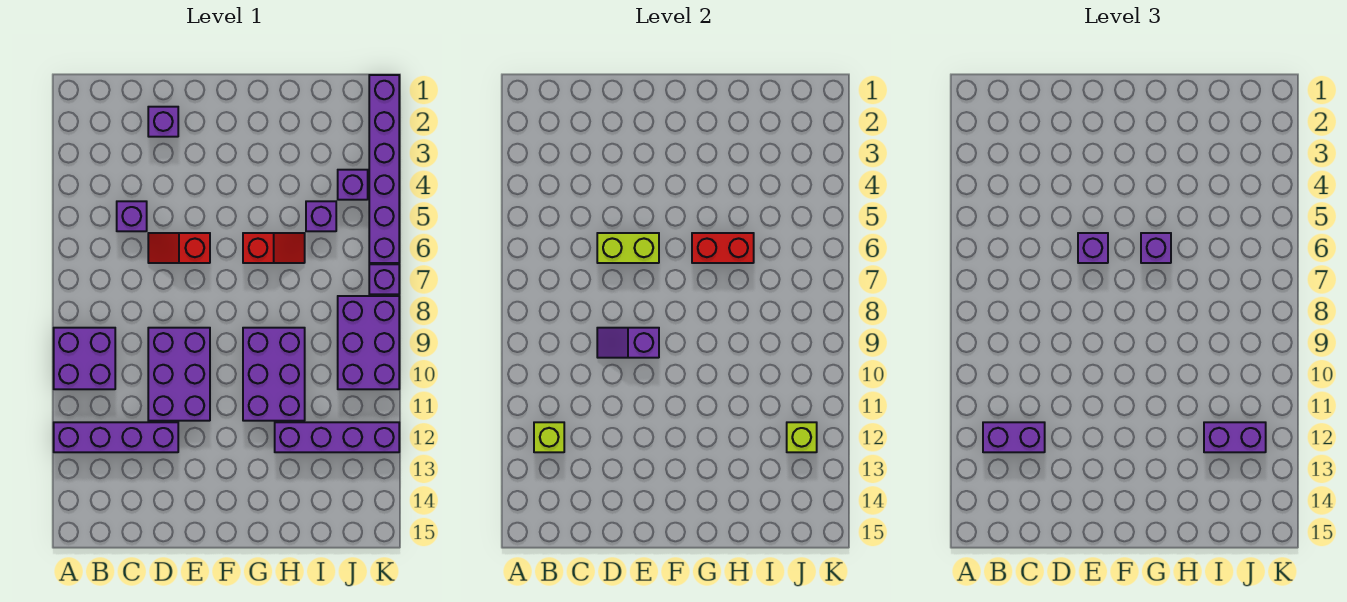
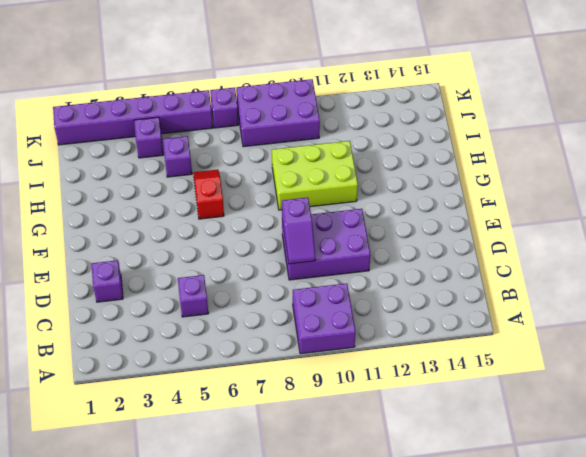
lime brick G9:H11 level 1 -> purple brick G9:H11 level 1
none -> purple brick A12:D12 level 1
none -> red slope D6:E6 level 1 top E
none -> purple brick H12:K12 level 1

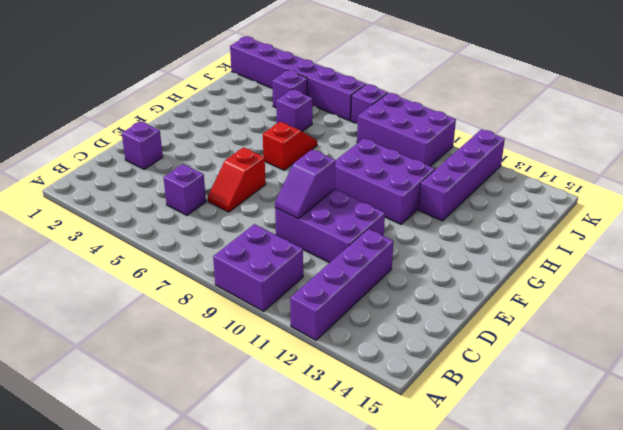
none -> lime brick B12 level 2
none -> lime brick D6:E6 level 2
none -> red brick G6:H6 level 2

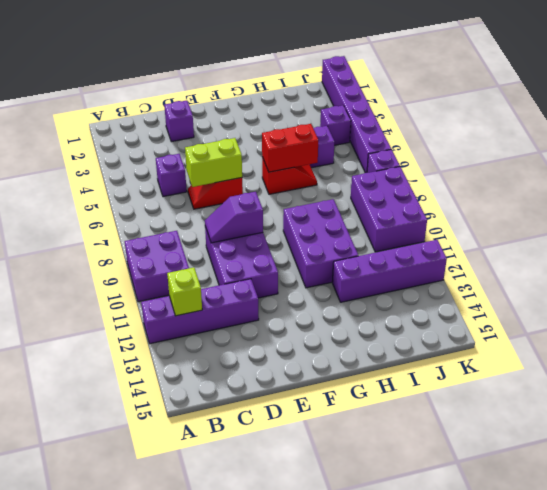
none -> lime brick J12 level 2
none -> purple brick B12:C12 level 3
none -> purple brick E6 level 3

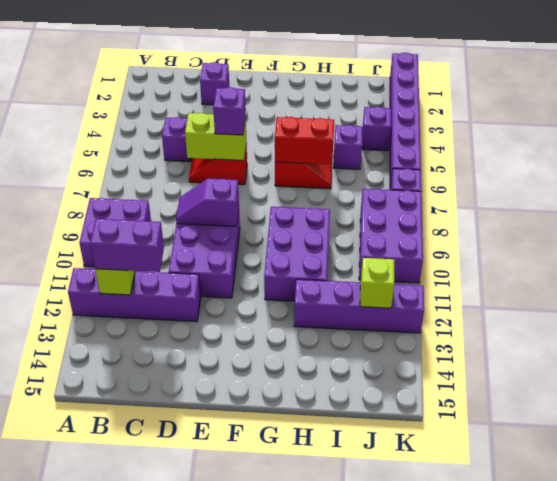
none -> purple brick G6 level 3
none -> purple brick I12:J12 level 3

